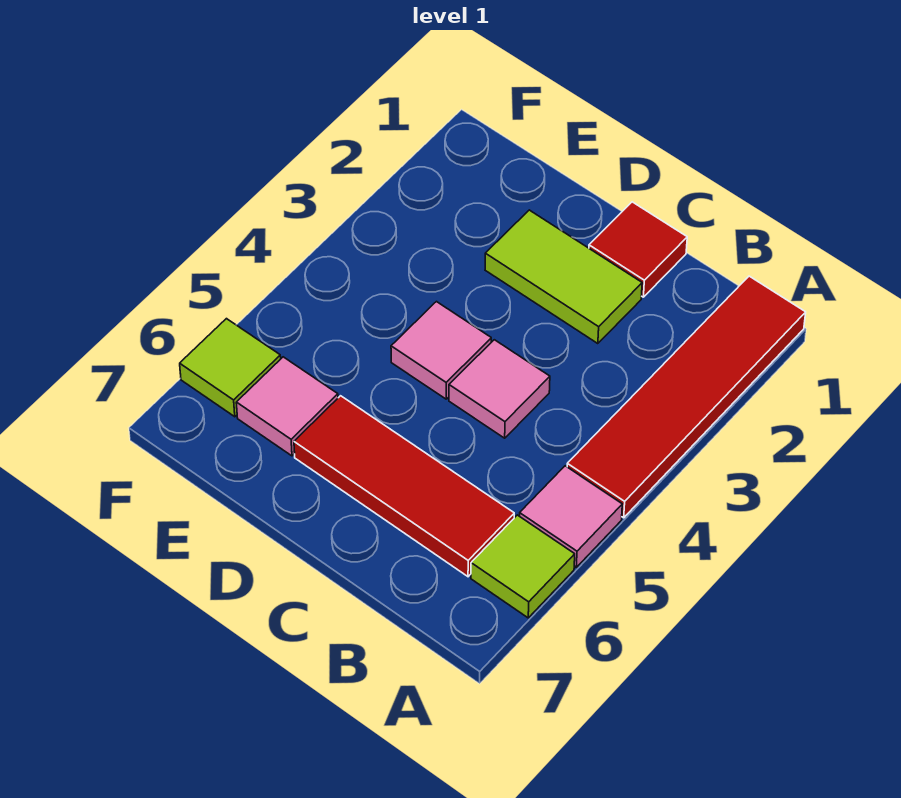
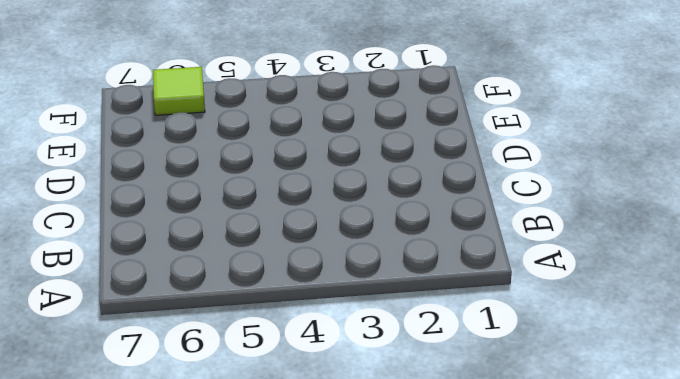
none -> red tile A1:A4 level 1
none -> pink tile A5 level 1

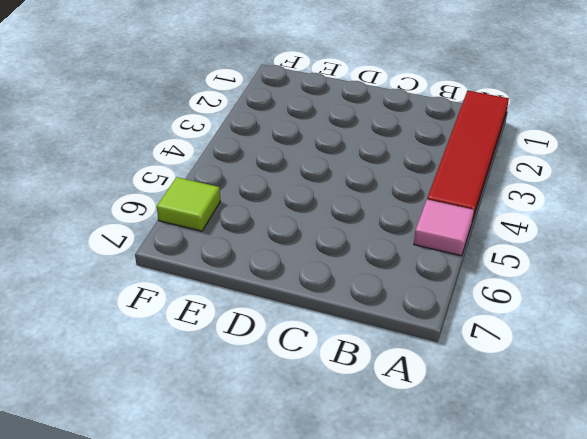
none -> lime tile A6 level 1
none -> red tile B6:D6 level 1

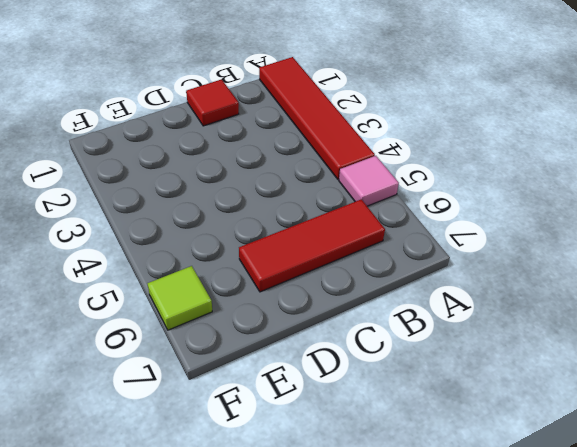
none -> lime tile A6 level 1
none -> lime tile C2:D2 level 1

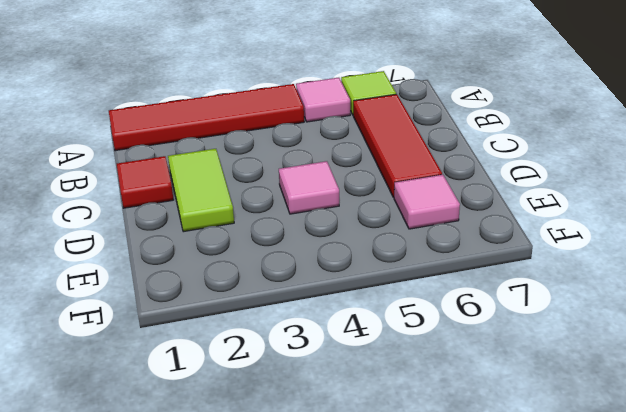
none -> pink tile C4 level 1
none -> lime tile F6 level 1

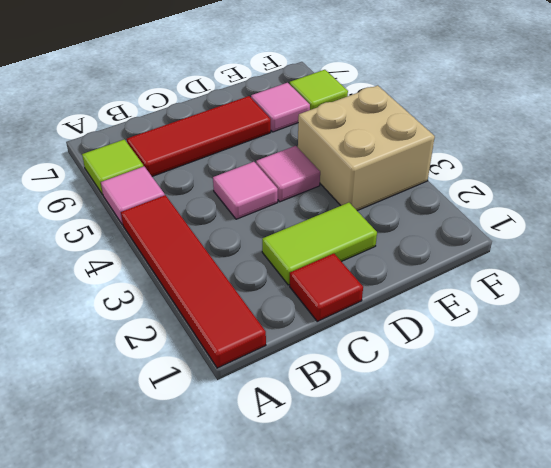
tan brick E3:F4 level 1 -> none

